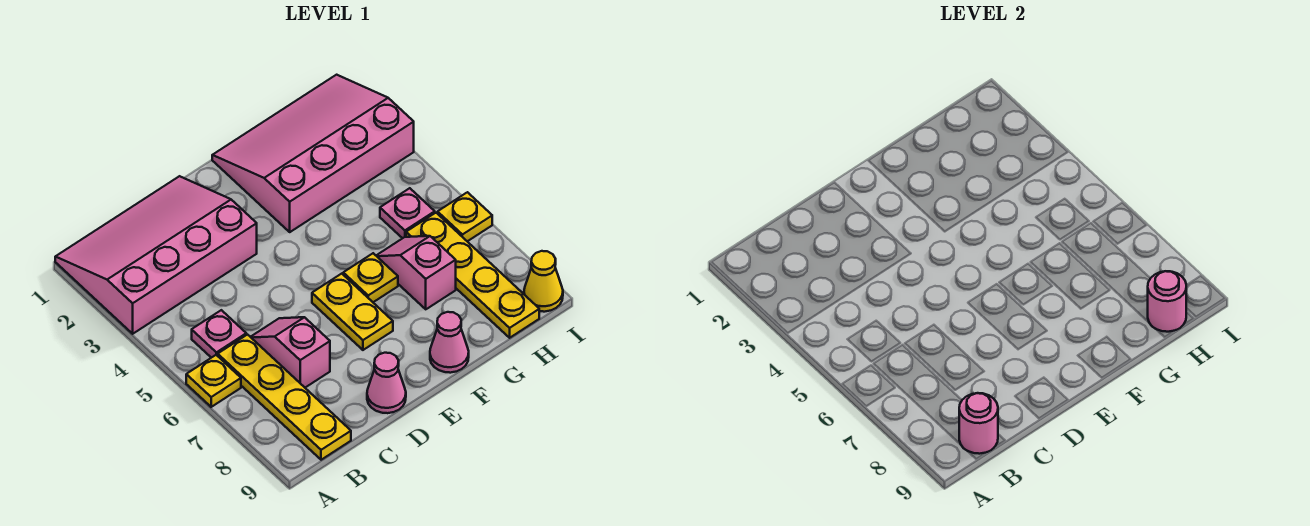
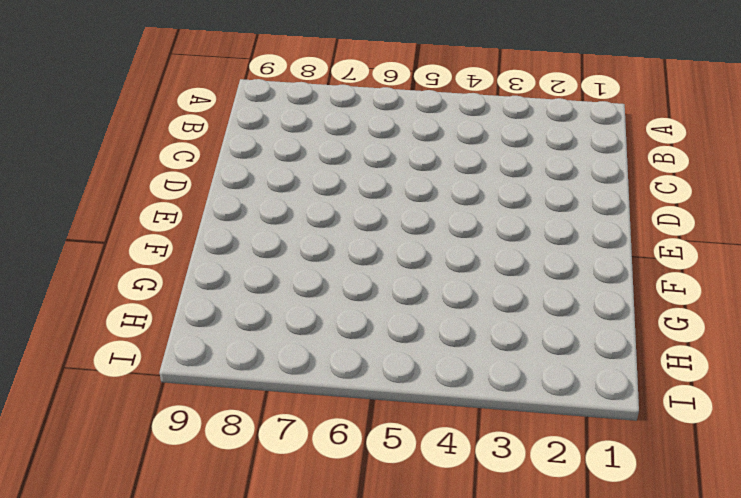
none -> pink slope A1:D3 level 1 top 3
none -> yellow plate A6 level 1
none -> pink plate B5 level 1

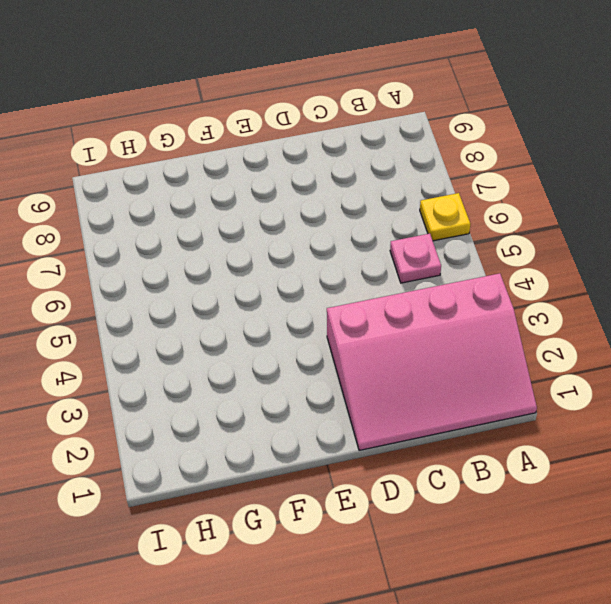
none -> yellow plate B6:B9 level 1
none -> pink slope C6:C7 level 1 top 7
none -> pink cone D9 level 1

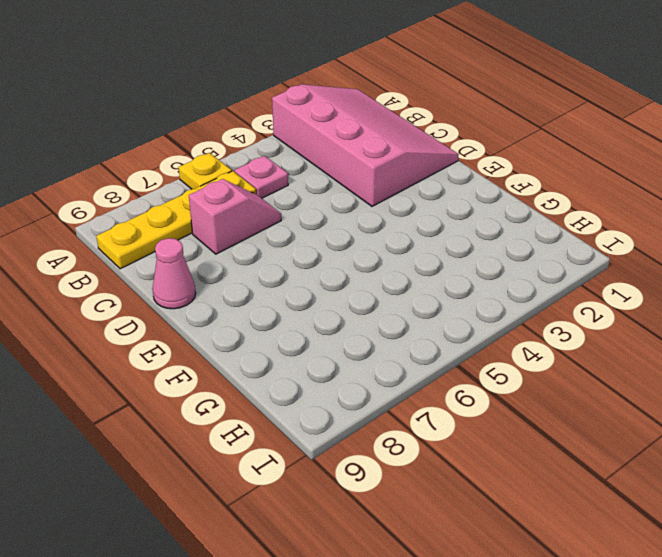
none -> yellow plate E6:E7 level 1
none -> pink slope F1:I3 level 1 top 3
none -> yellow plate F6 level 1

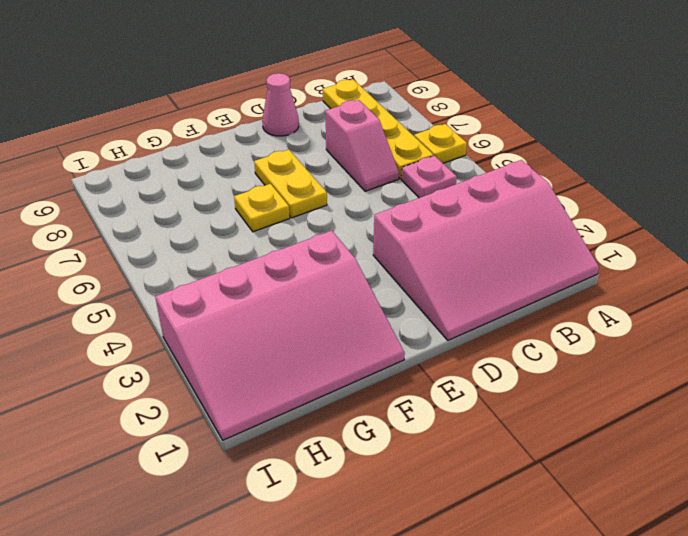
none -> pink cone F9 level 1
none -> pink slope G6:G7 level 1 top 7
none -> pink plate H5 level 1

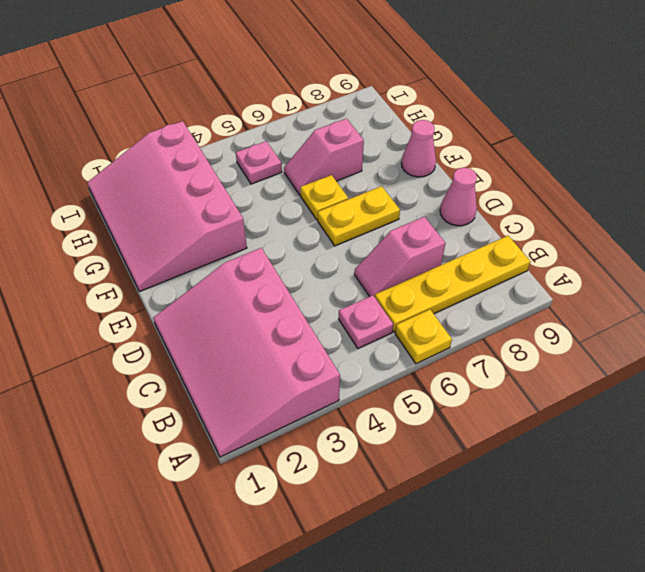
none -> yellow plate H6:H9 level 1
none -> yellow plate I6 level 1
none -> yellow cone I9 level 1

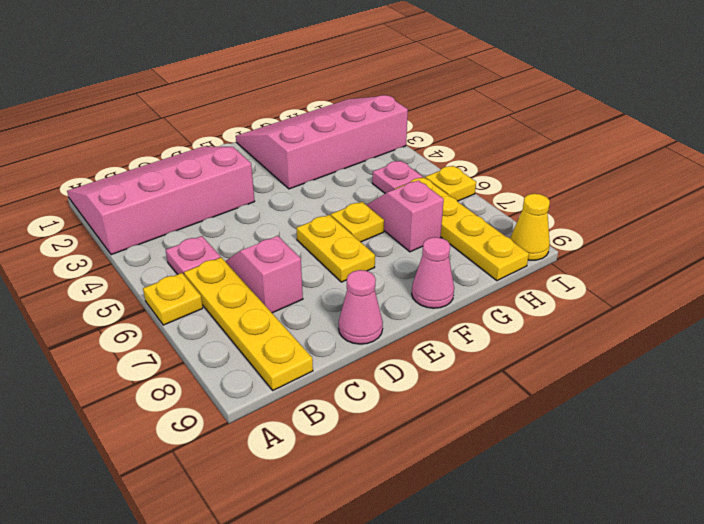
none -> pink round brick B9 level 2
none -> pink round brick H9 level 2

